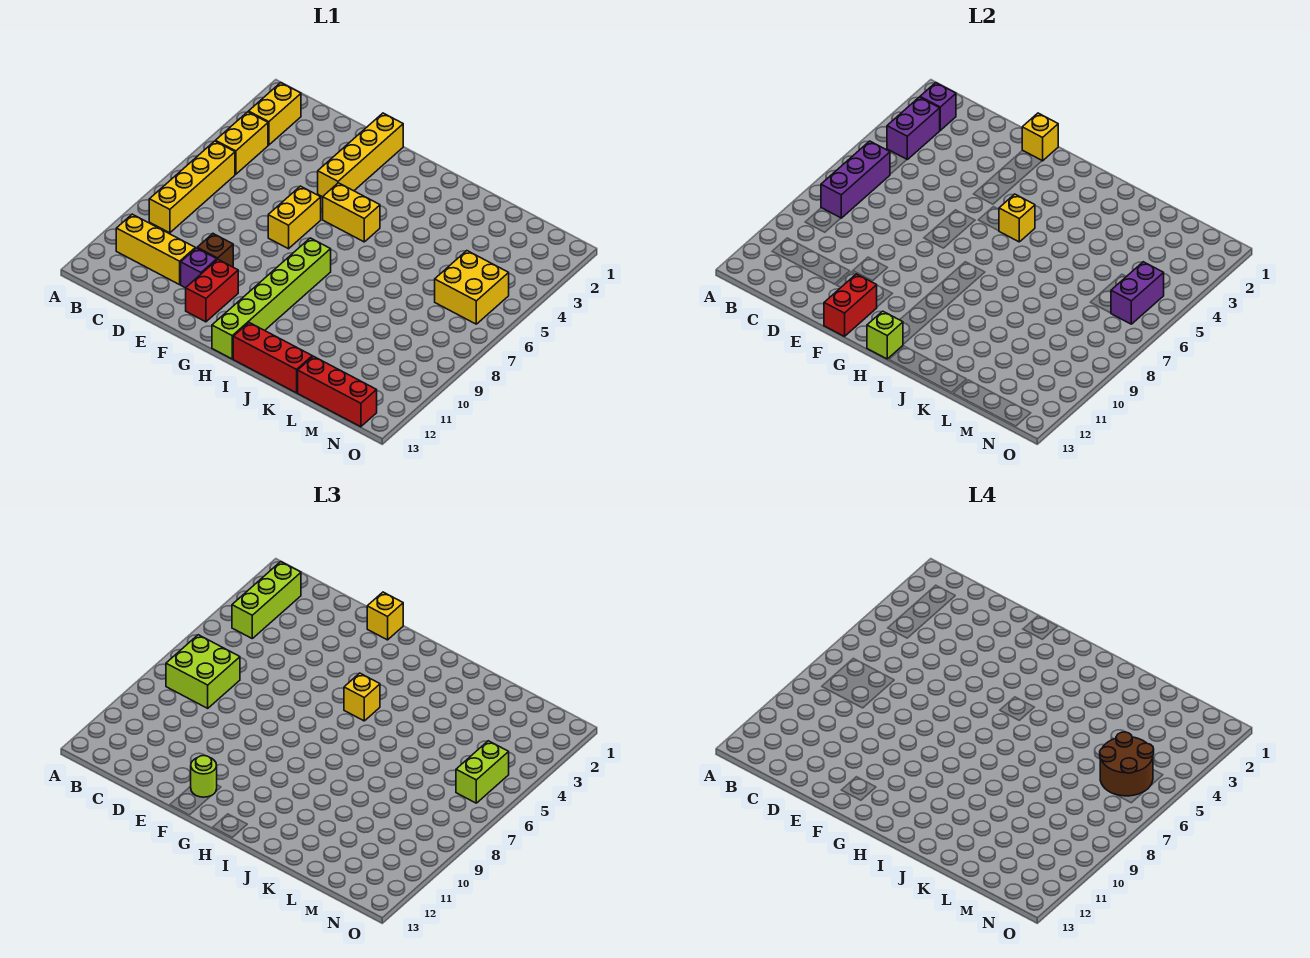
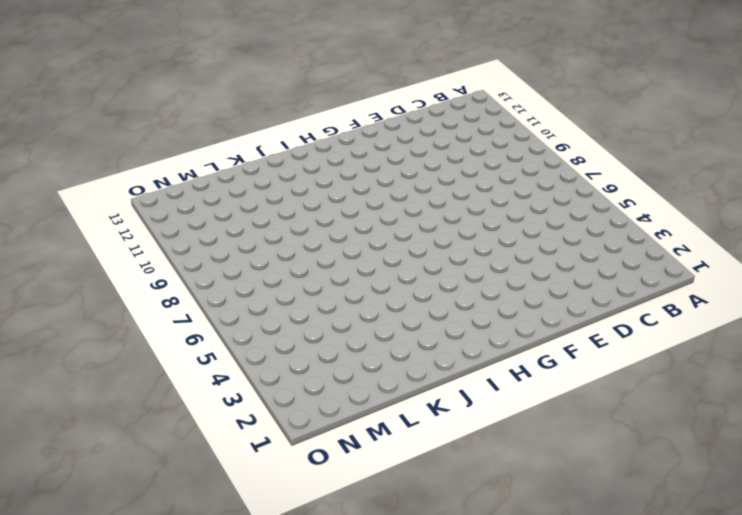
none -> yellow brick B2:B3 level 1
none -> yellow brick B4:B5 level 1
none -> yellow brick B6:B9 level 1

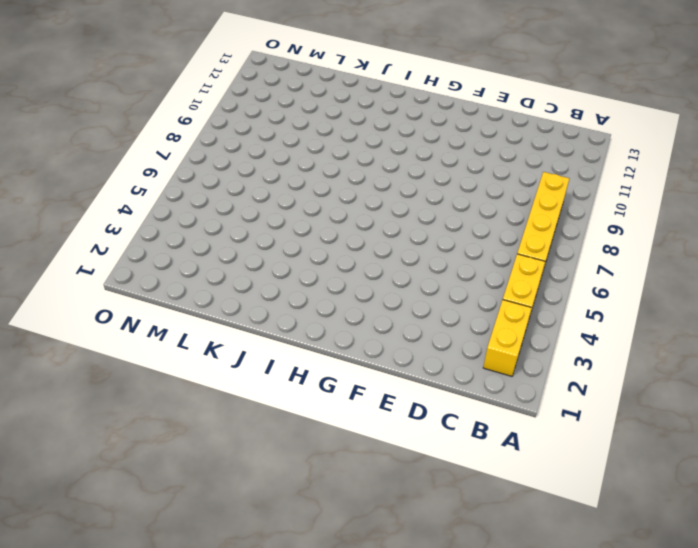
none -> yellow brick B11:D11 level 1
none -> brown brick E10 level 1
none -> purple brick E11 level 1

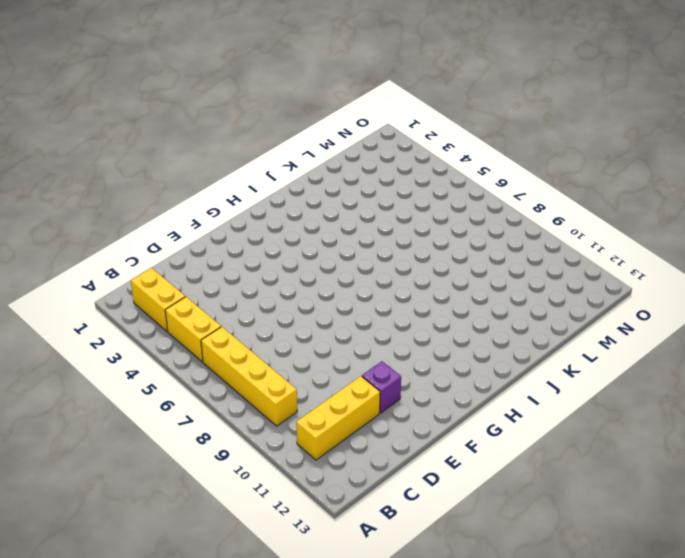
none -> brown brick E10 level 1
none -> yellow brick F1:F4 level 1
none -> yellow brick F6:F7 level 1

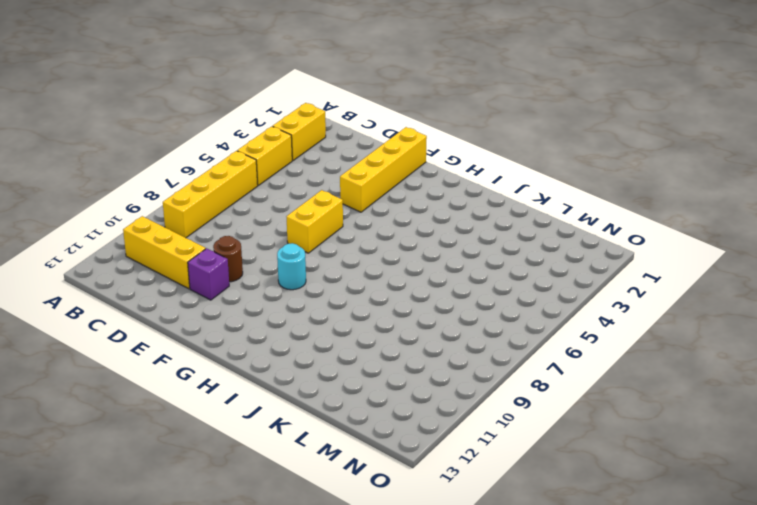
brown round brick E10 level 1 -> brown brick E10 level 1
cyan round brick G9 level 1 -> none
none -> red brick F11:F12 level 1
none -> yellow brick G5:H5 level 1
none -> lime brick H8:H13 level 1

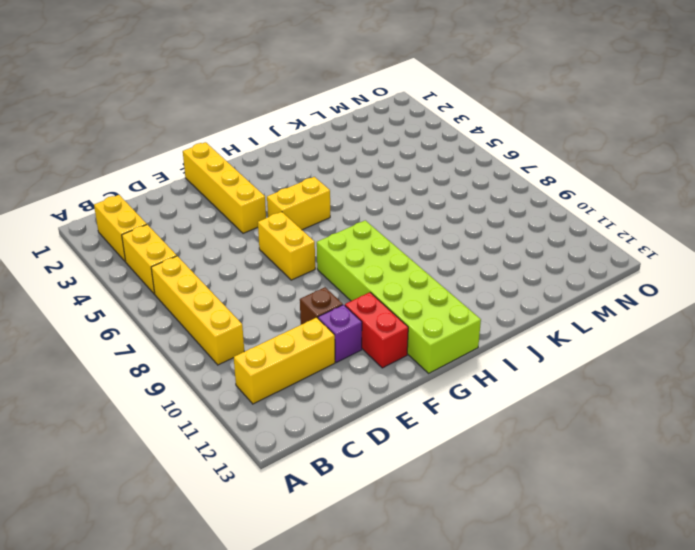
lime brick G8:H13 level 1 -> lime brick H8:H13 level 1
none -> red brick I13:K13 level 1
none -> red brick L13:N13 level 1
none -> yellow brick M5:N6 level 1

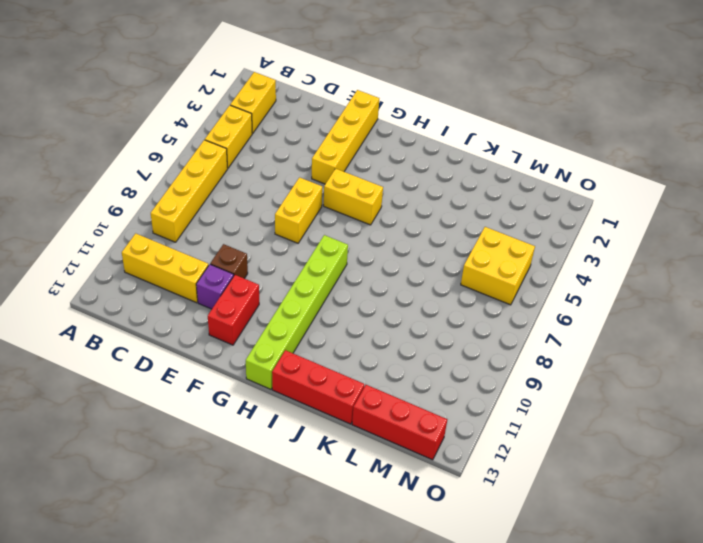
none -> purple brick B2 level 2
none -> purple brick B3:B4 level 2
none -> purple brick B6:B8 level 2

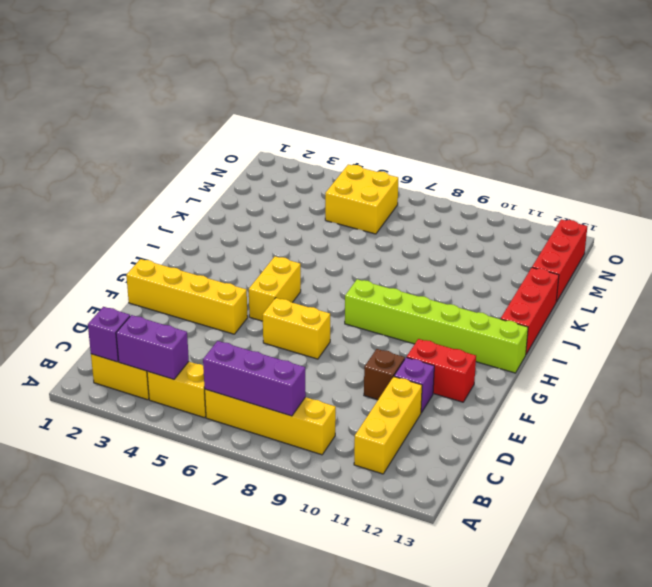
none -> yellow brick F1 level 2
none -> red brick F12:F13 level 2
none -> yellow brick H5 level 2

